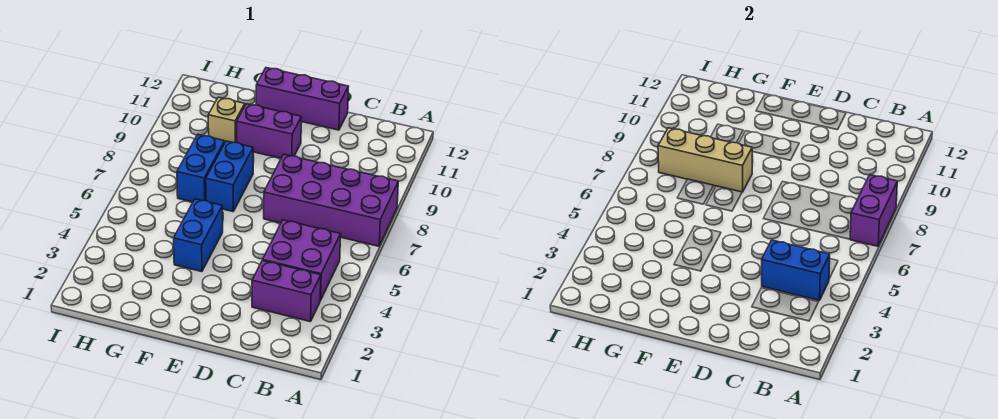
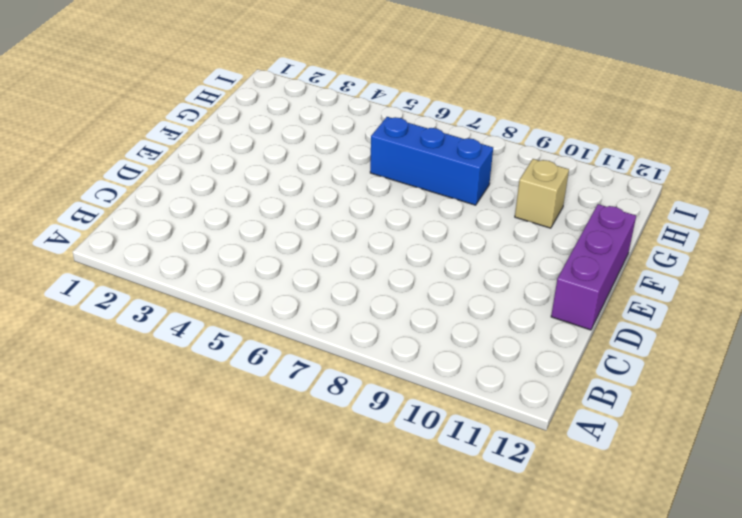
blue brick G6:G8 level 1 -> blue brick G7:G8 level 1
none -> purple brick A7:D8 level 1
none -> purple brick B3:C3 level 1
none -> purple brick B4:C5 level 1

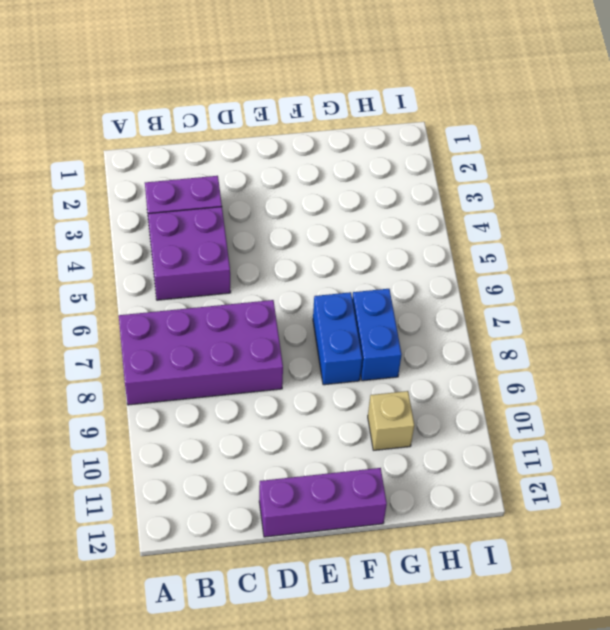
none -> purple brick E10:F10 level 1
none -> blue brick F4:F5 level 1
none -> purple brick A7:A8 level 2

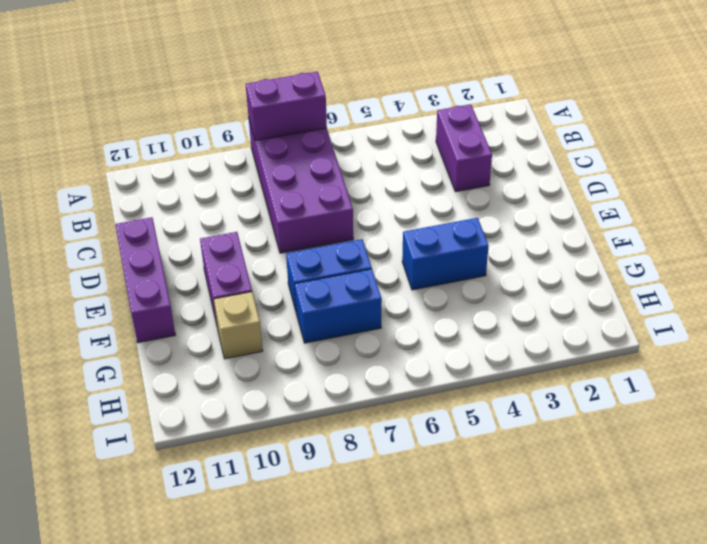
none -> purple brick B4:C5 level 1
none -> blue brick B4:C4 level 2
none -> tan brick F8:H8 level 2

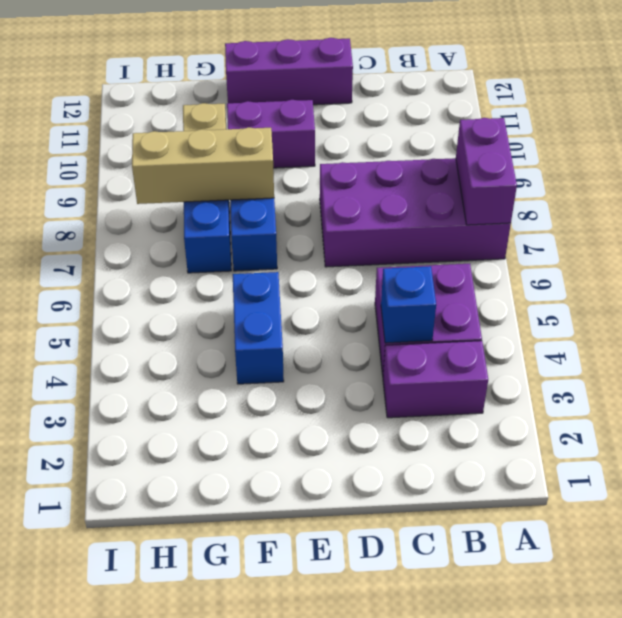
blue brick C4 level 2 -> blue brick B4:C4 level 2

